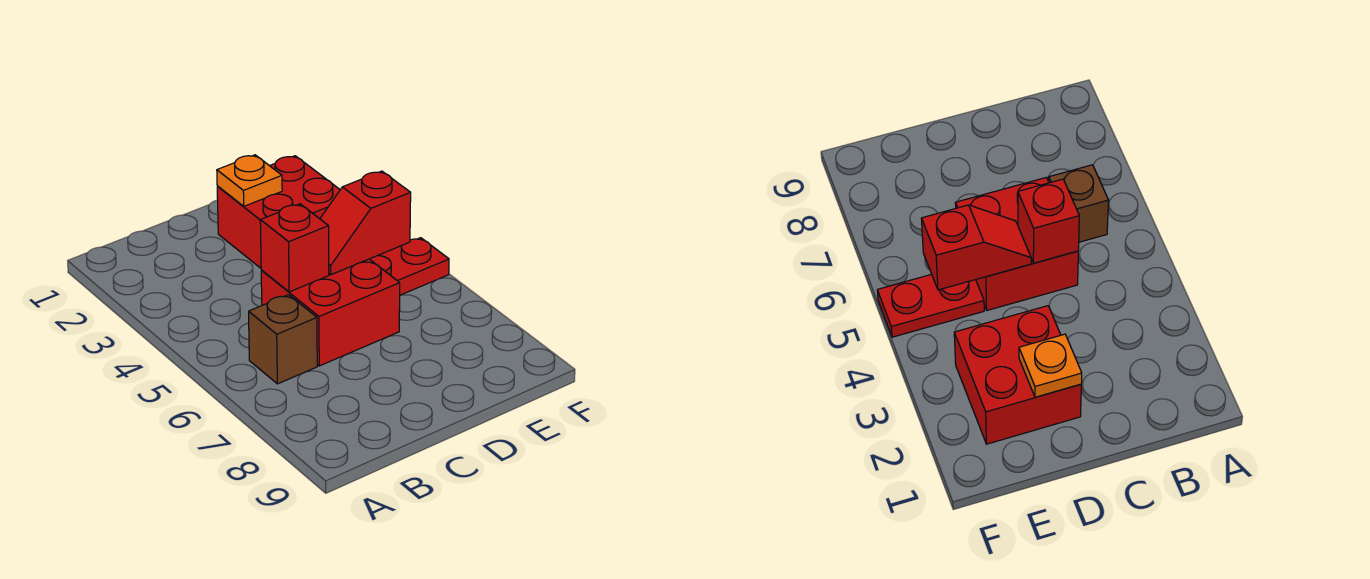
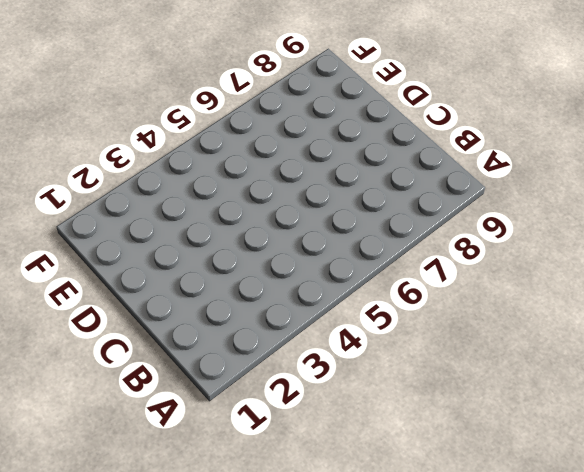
none -> brown brick B6 level 1
none -> red brick C5:D6 level 1

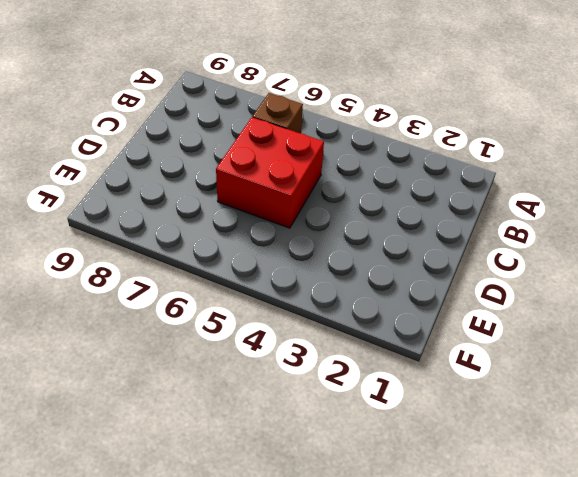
none -> red brick D2:E3 level 1
none -> red plate E5:F5 level 1

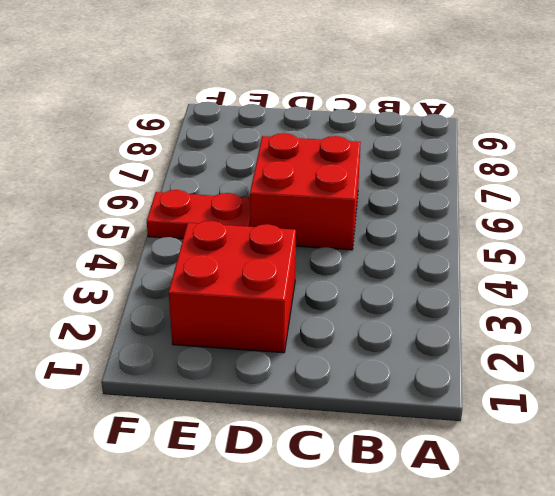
none -> brown brick B6 level 1
none -> red brick C5 level 2

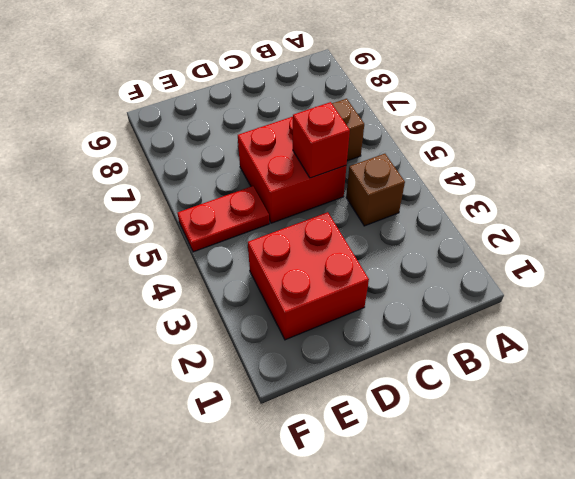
brown brick B4 level 1 -> none
none -> orange plate D2 level 2
none -> red slope D5:E5 level 2 top E

